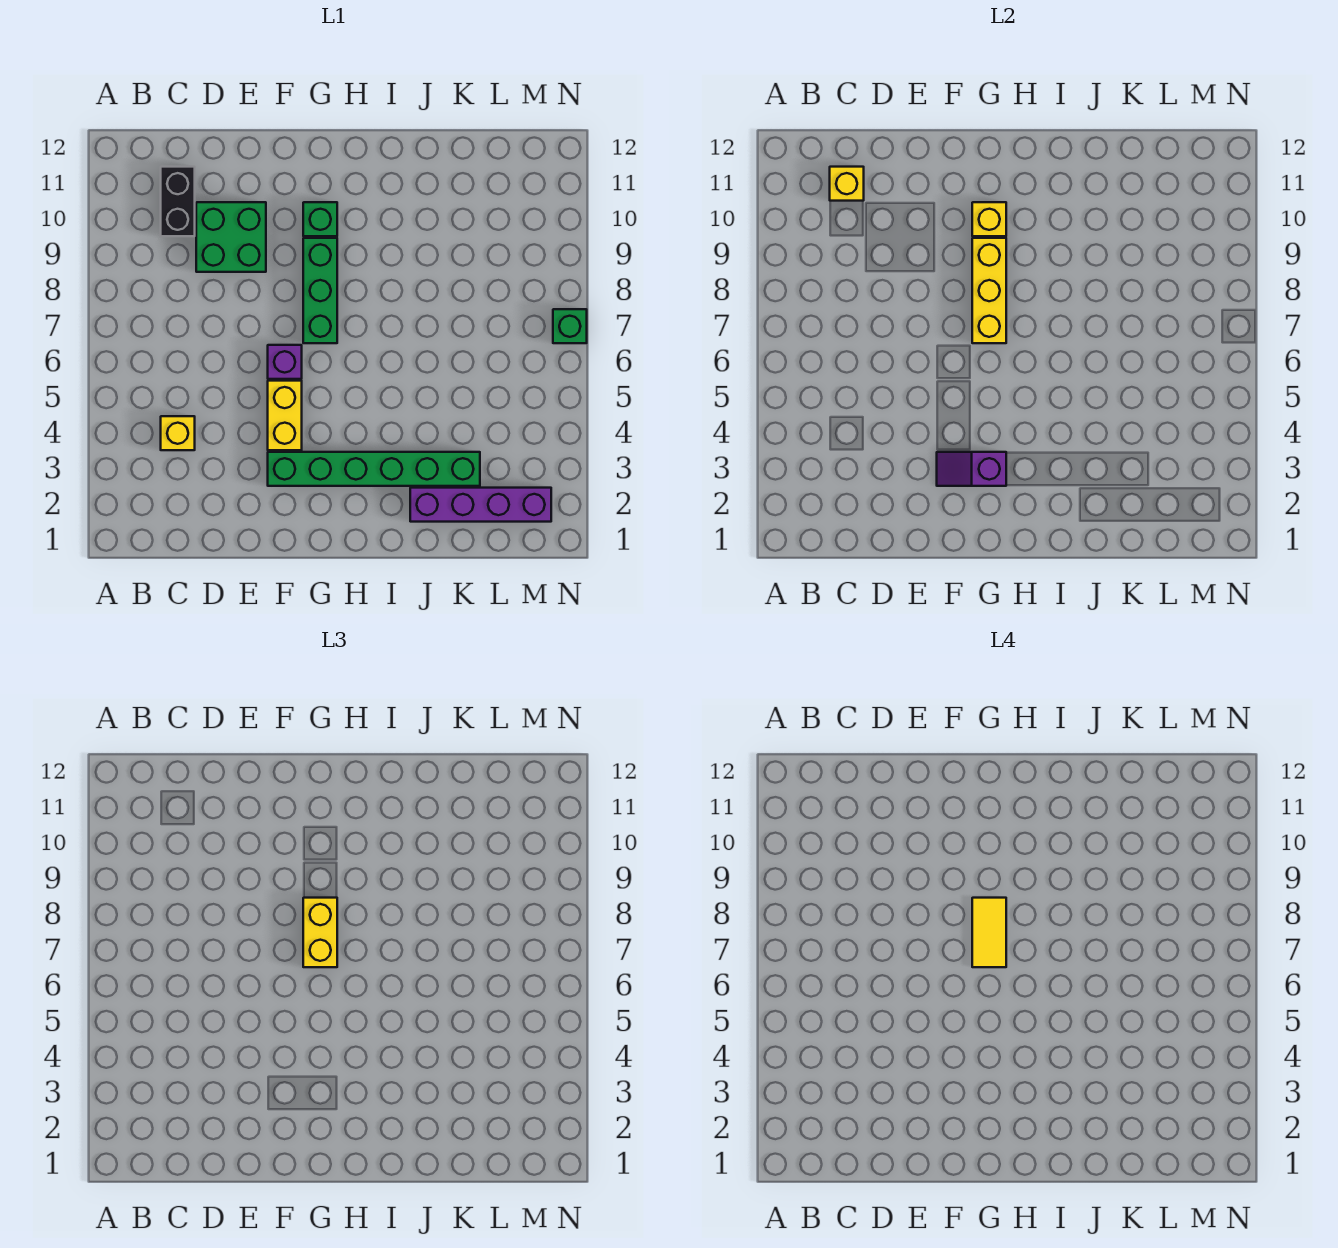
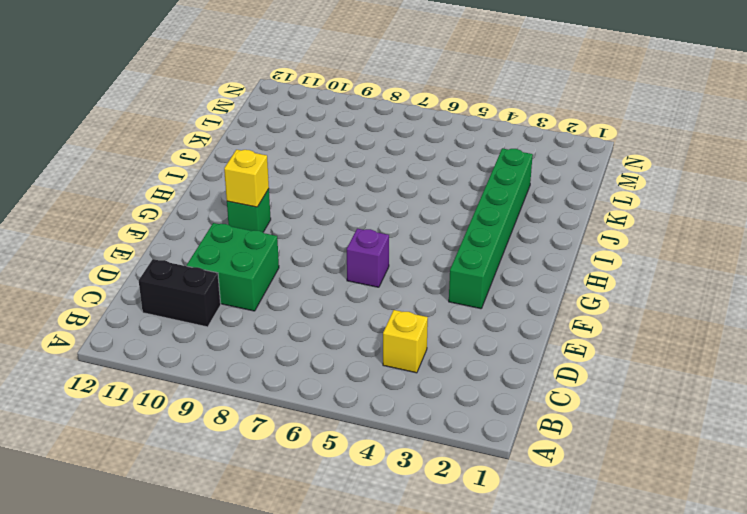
none -> yellow brick F4:F5 level 1
none -> green brick G7:G9 level 1
none -> purple brick J2:M2 level 1

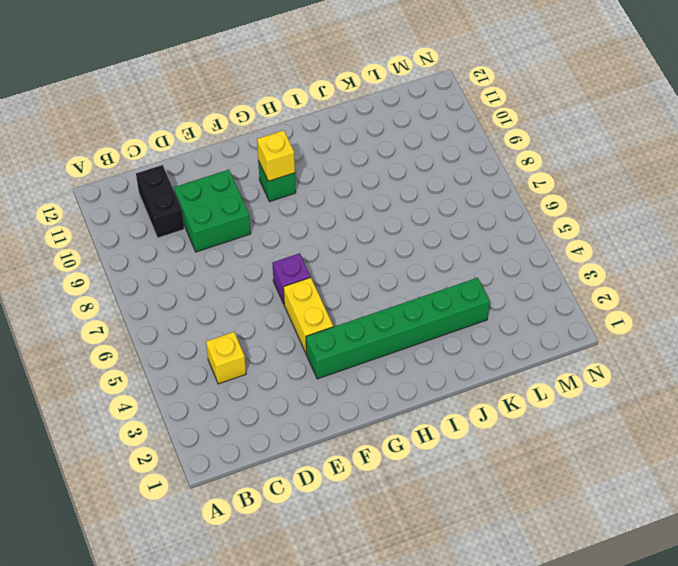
none -> green brick G7:G9 level 1
none -> purple brick J2:M2 level 1
none -> green brick N7 level 1

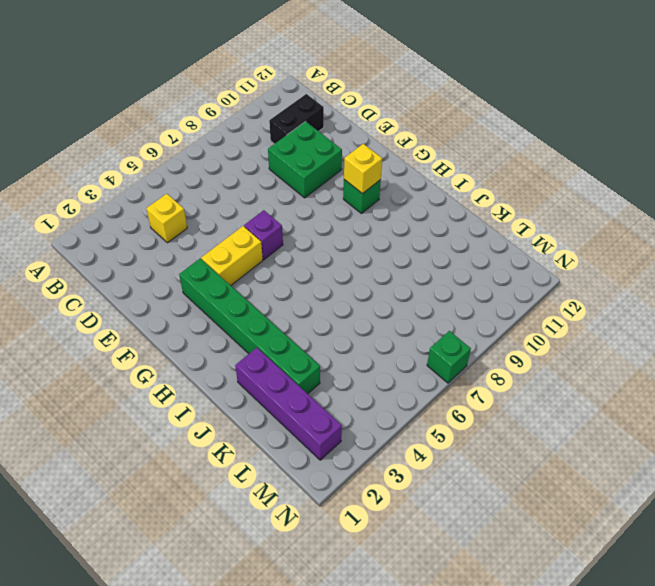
none -> green brick G7:G9 level 1
none -> yellow brick C11 level 2
none -> purple slope F3:G3 level 2 top G

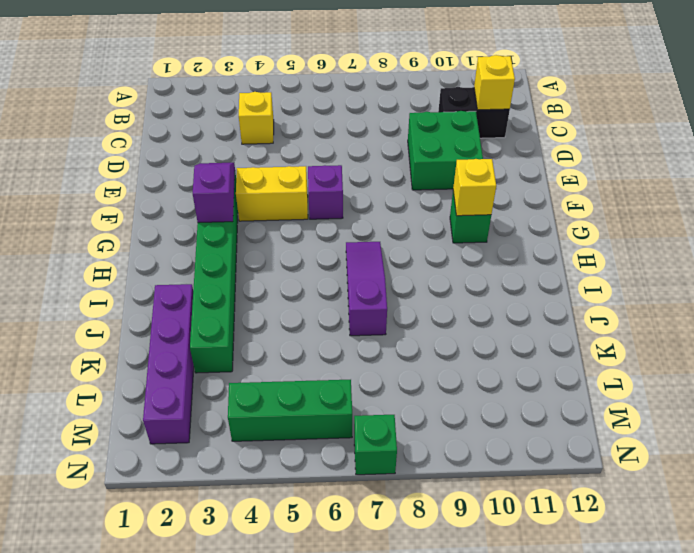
purple slope H7:J7 level 1 top J -> none
green brick M4:M6 level 1 -> green brick G7:G9 level 1
none -> yellow brick G7:G9 level 2
none -> yellow brick G7:G8 level 3
none -> yellow tile G7:G8 level 4

